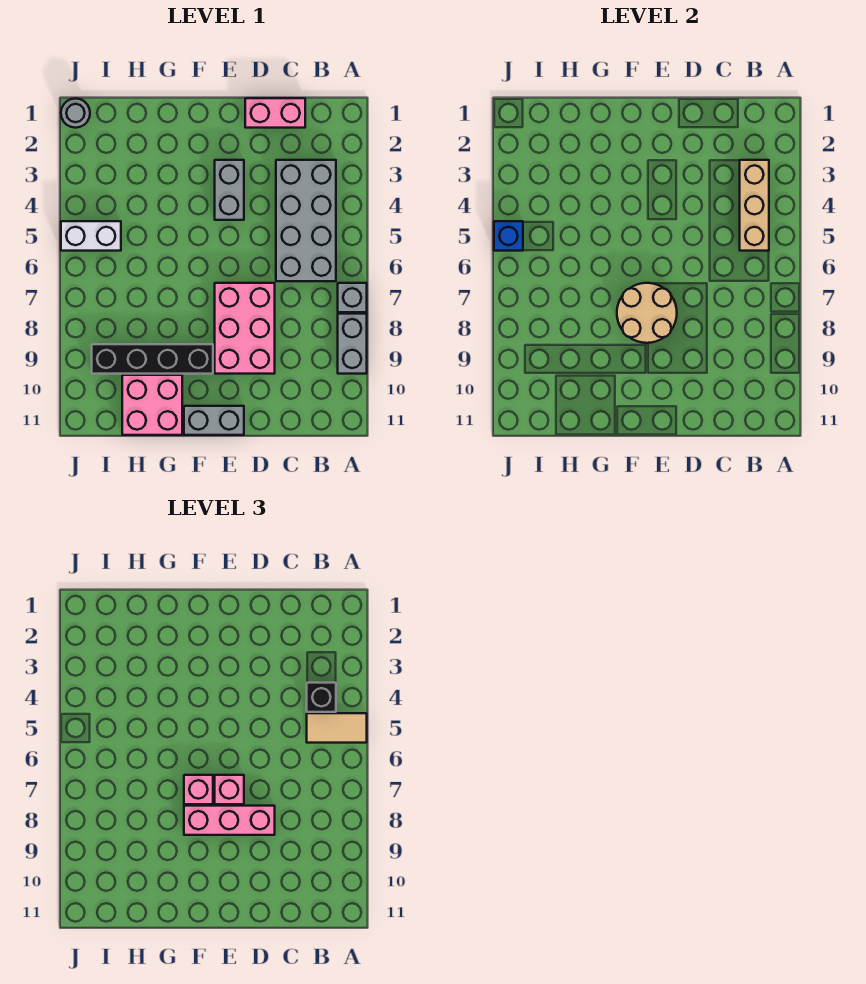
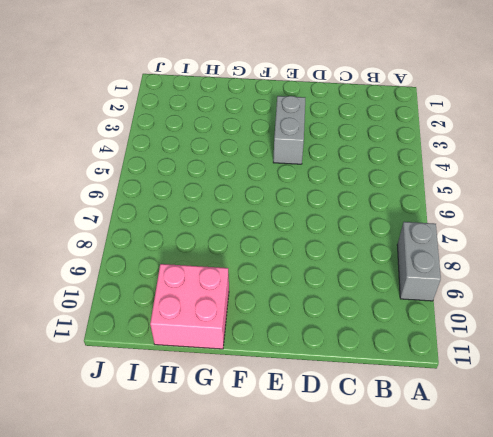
none -> grey brick A7 level 1
none -> grey brick B3:C6 level 1
none -> pink brick C1:D1 level 1

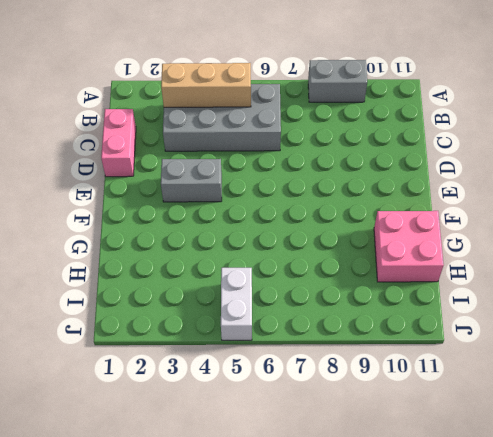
none -> grey brick A7 level 1
none -> pink brick D7:E9 level 1
none -> grey brick E11:F11 level 1

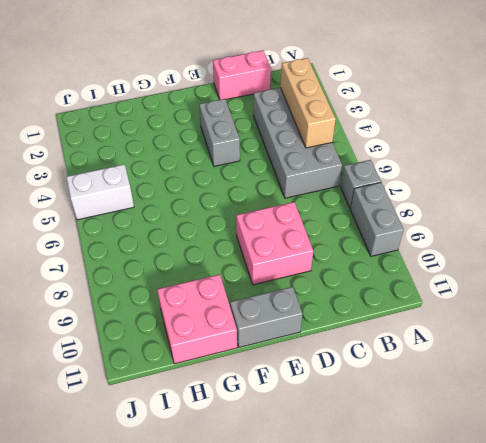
pink brick D8:E9 level 1 -> pink brick D7:E9 level 1
none -> black brick F9:I9 level 1
none -> grey round brick J1 level 1
none -> tan round brick E7:F8 level 2

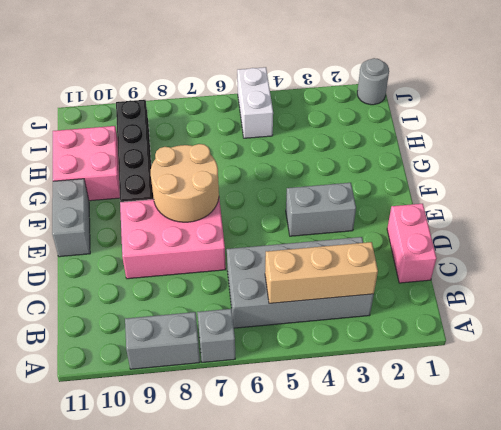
none -> blue brick J5 level 2
none -> tan tile A5:B5 level 3
none -> black brick B4 level 3

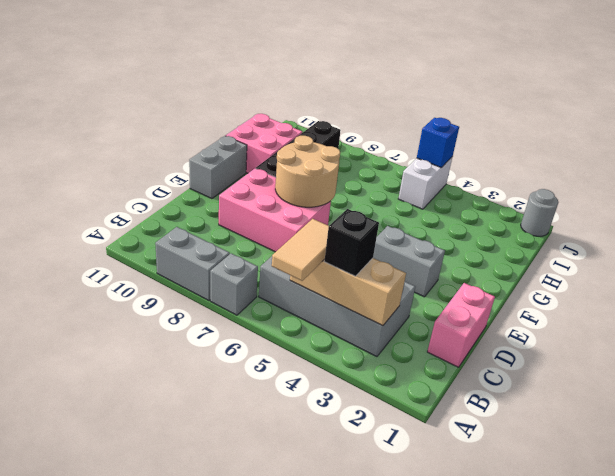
none -> pink brick D8:F8 level 3
none -> pink brick E7 level 3
none -> pink brick F7 level 3

